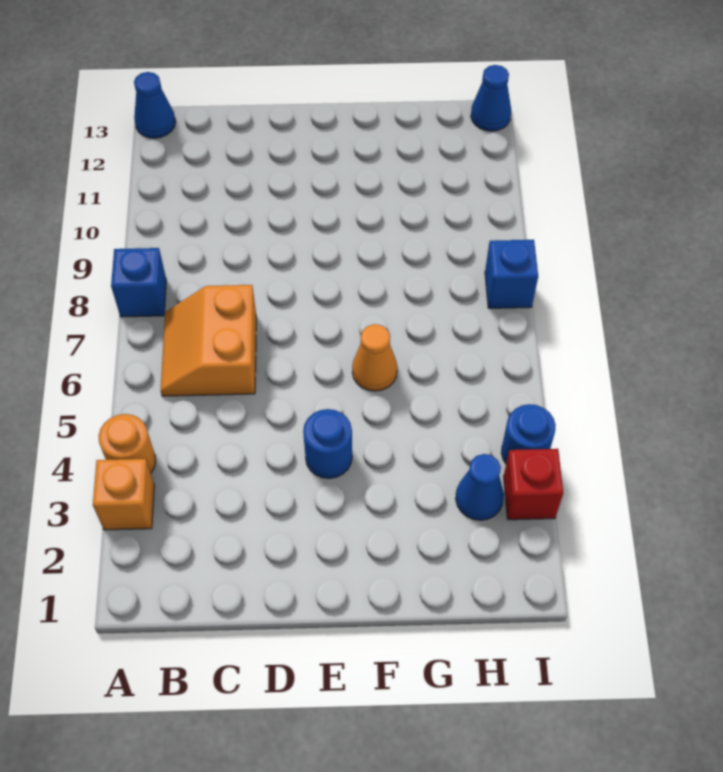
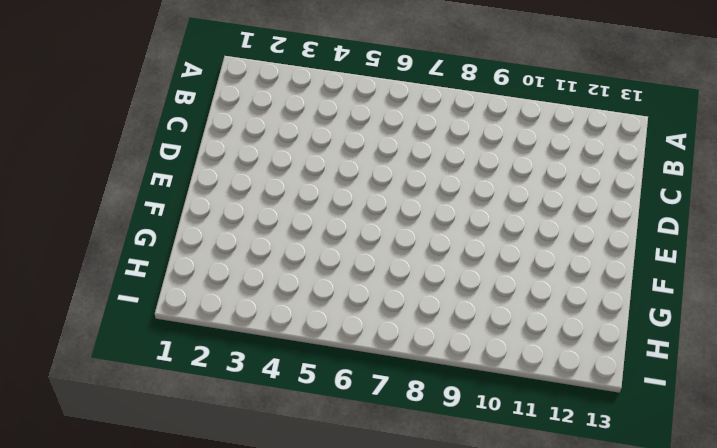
none -> orange brick A3 level 1
none -> orange round brick A4 level 1
none -> blue brick A8 level 1

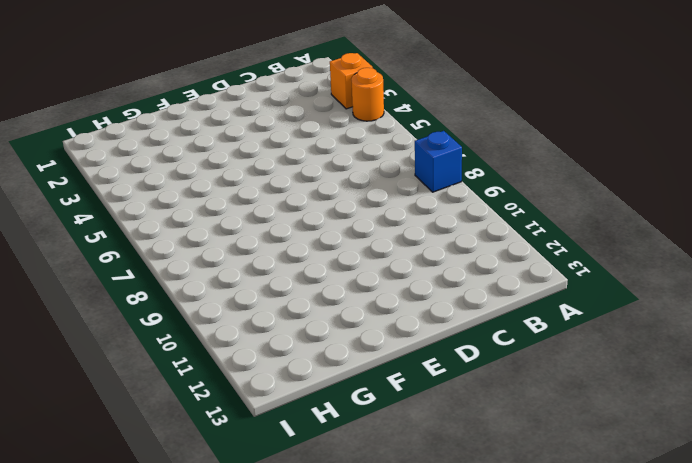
none -> blue cone A13 level 1
none -> orange slope B6:C7 level 1 top C
none -> blue round brick E4 level 1

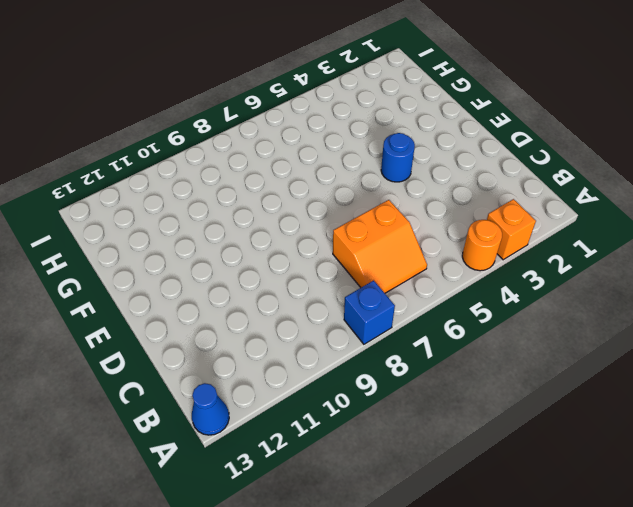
none -> orange cone F6 level 1
none -> blue cone H3 level 1
none -> red brick I3 level 1

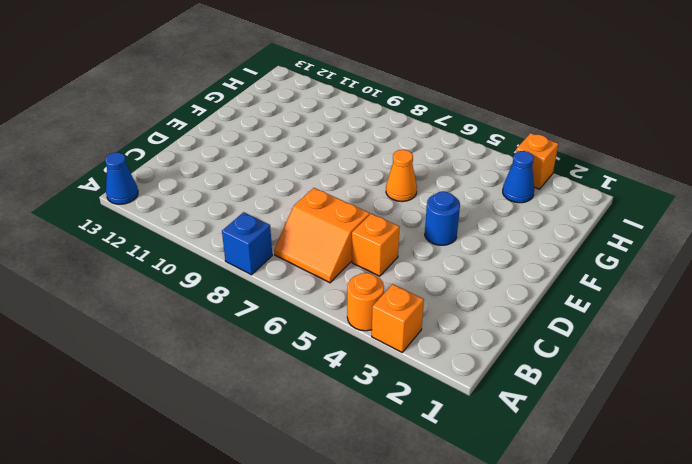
orange brick C5 level 1 -> none
orange brick I3 level 1 -> red brick I3 level 1
none -> blue round brick I4 level 1
none -> blue brick I8 level 1
none -> blue cone I13 level 1

